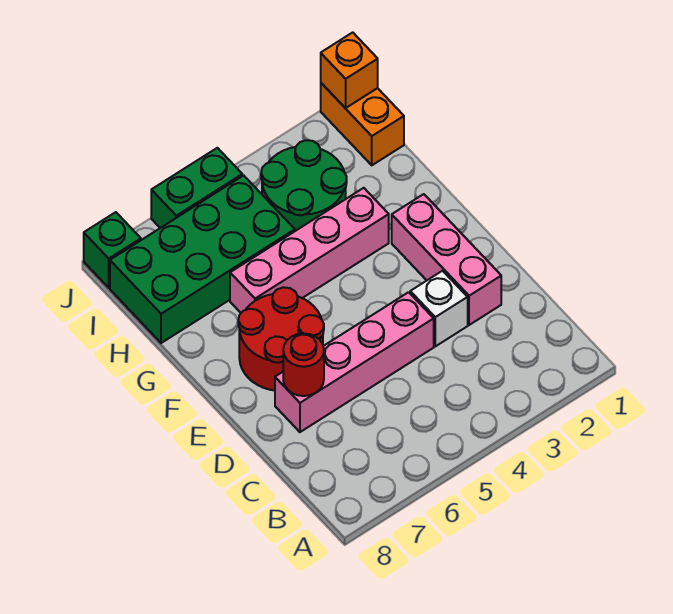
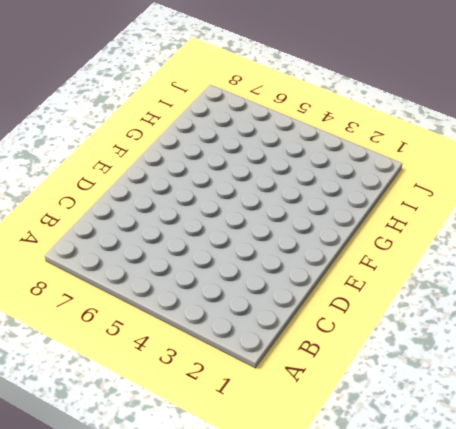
none -> pink brick D2:F2 level 1
none -> white brick D3 level 1
none -> pink brick D4:D7 level 1

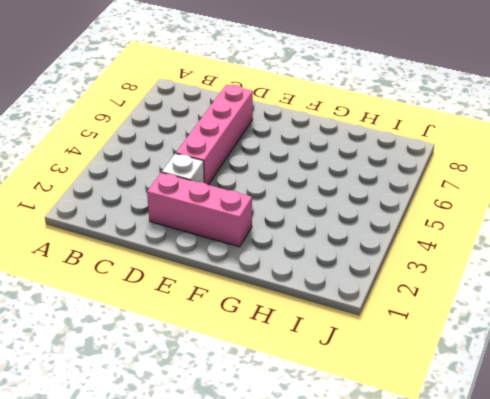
none -> red round brick E6:F7 level 1
none -> pink brick G3:G6 level 1
none -> green round brick H3:I4 level 1

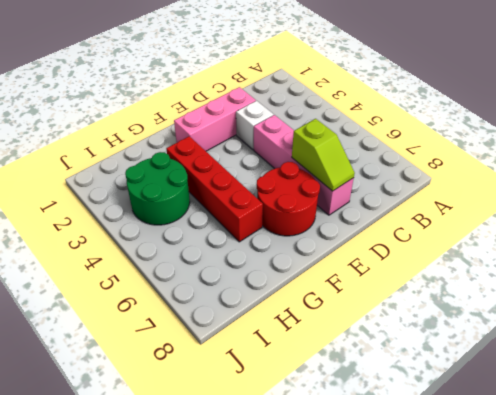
lime slope D6:D7 level 2 top 6 -> red round brick D7 level 2
red brick G3:G6 level 1 -> pink brick G3:G6 level 1
none -> green brick H5:I8 level 1
none -> orange brick I1:J1 level 1
none -> green brick J5:J6 level 1

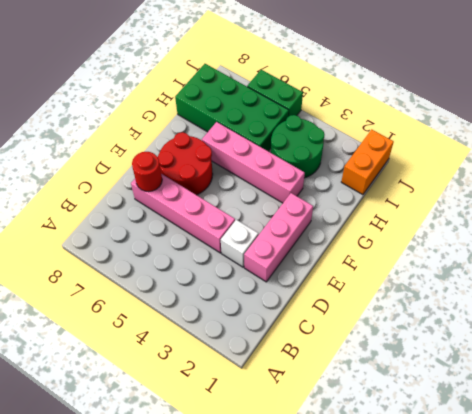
none -> green brick J8 level 1
none -> orange brick J1 level 2

